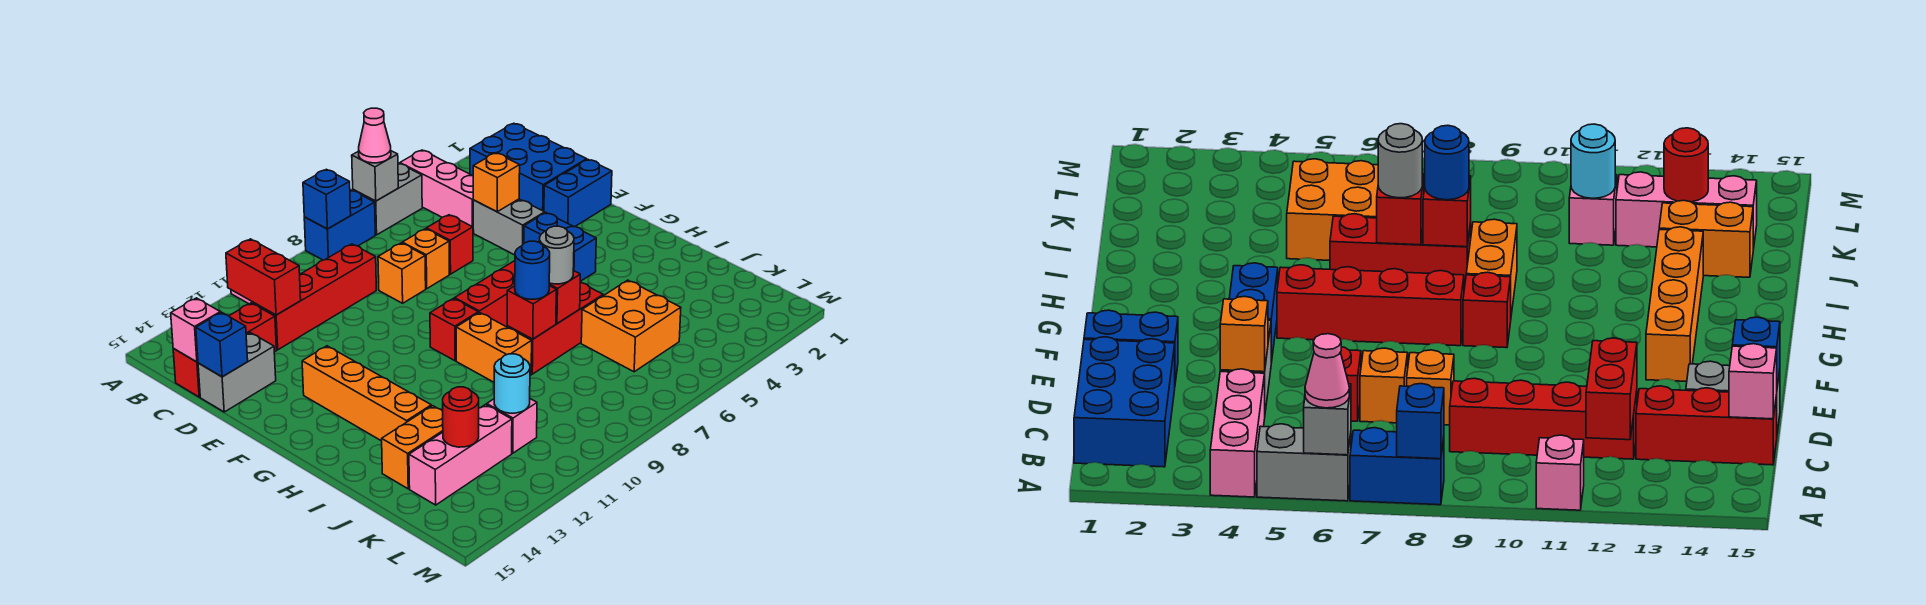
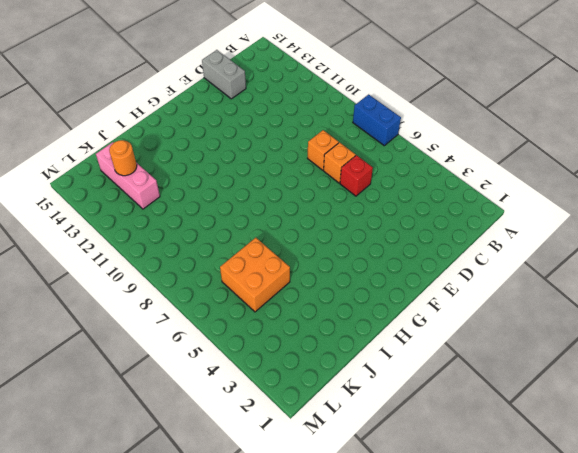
orange round brick K13 level 2 -> red round brick K13 level 2
none -> pink brick A4:C4 level 1
none -> grey brick A5:A6 level 1
none -> pink brick A11 level 1
none -> blue brick B1:D2 level 1

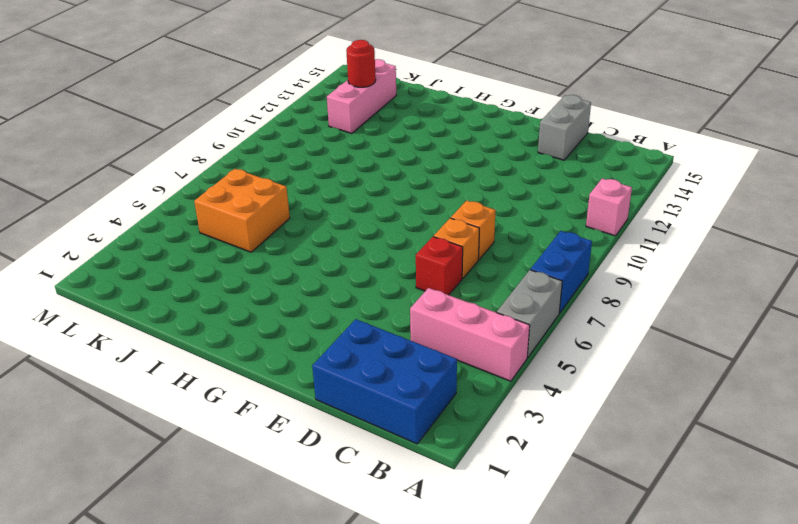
none -> red brick C9:C12 level 1
none -> red brick C13:C15 level 1
none -> grey brick D4:E4 level 1
none -> blue brick E1:E2 level 1

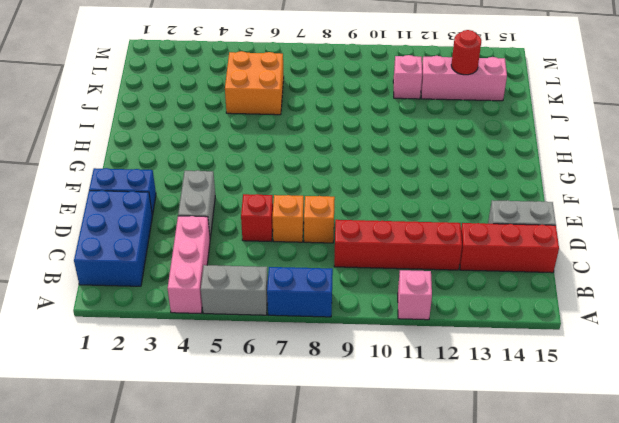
none -> blue brick F4:G4 level 1
none -> orange brick F13:I13 level 1
none -> red brick G5:G8 level 1
none -> red brick G9 level 1

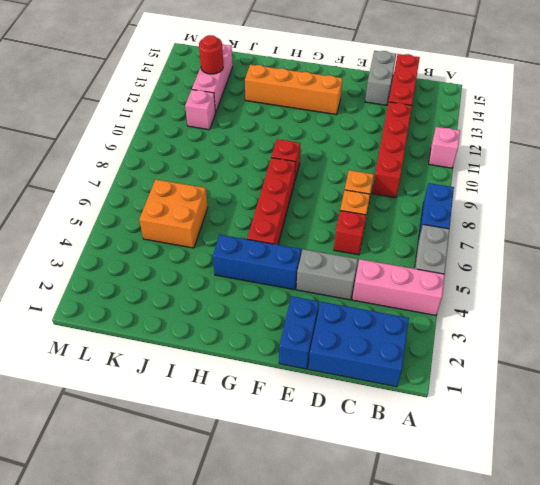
blue brick F4:H4 level 1 -> blue brick F4:G4 level 1
none -> orange brick H9:I9 level 1
none -> red brick I6:I8 level 1
none -> orange brick J13:J14 level 1
none -> grey brick A6 level 2

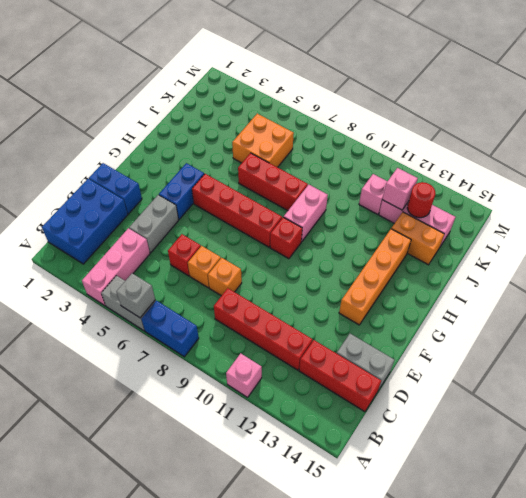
pink brick H9:I9 level 1 -> orange brick H9:I9 level 1
pink brick K12 level 2 -> pink brick C15 level 2
none -> blue brick A8 level 2
none -> red brick B12:C12 level 2
none -> orange brick D4 level 2
none -> blue brick D15 level 2

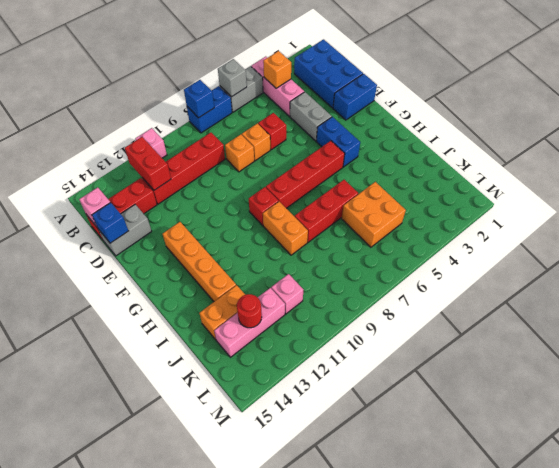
orange brick B4 level 2 -> orange brick D4 level 2
none -> red brick I7 level 2
none -> red brick I8 level 2
none -> cyan round brick K11 level 2
none -> pink cone A6 level 3

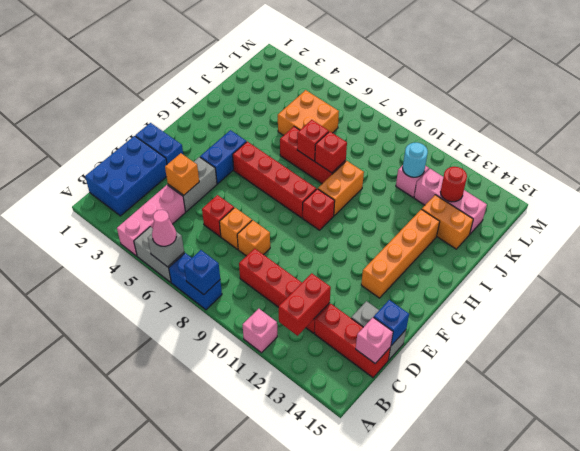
none -> grey round brick I7 level 3
none -> blue round brick I8 level 3

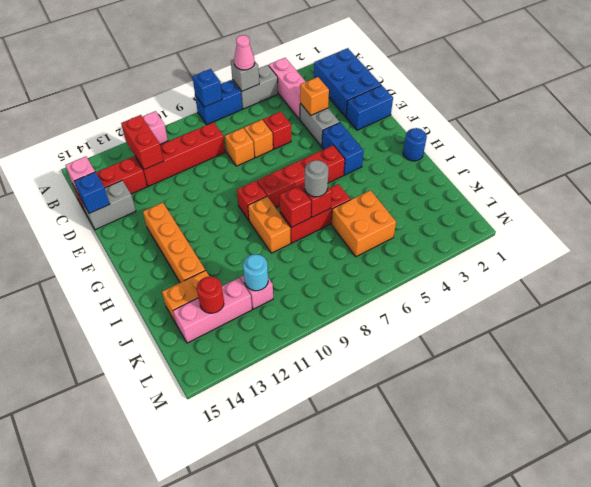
blue round brick H1 level 1 -> blue round brick I8 level 3

